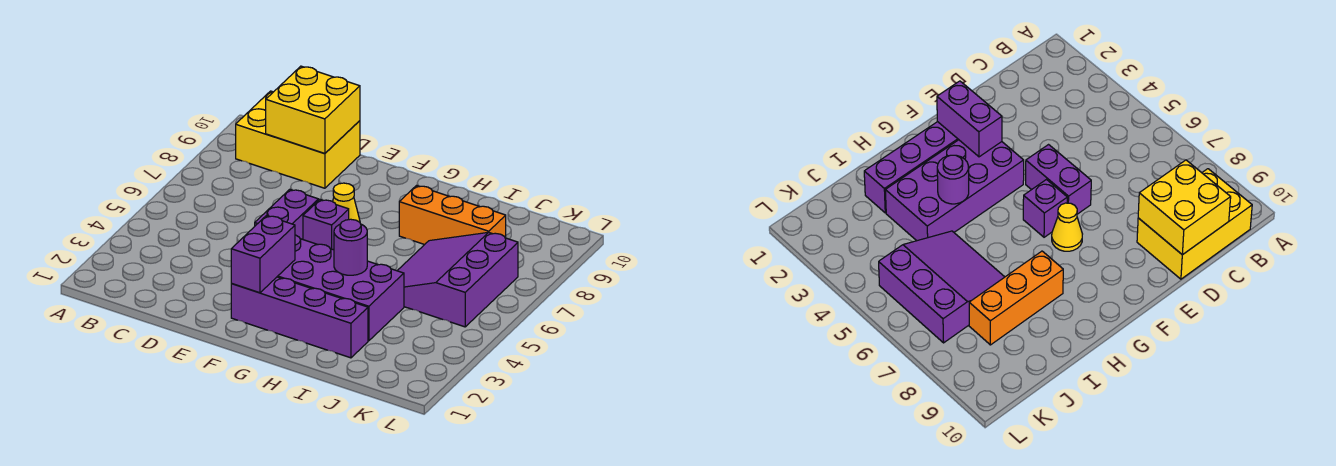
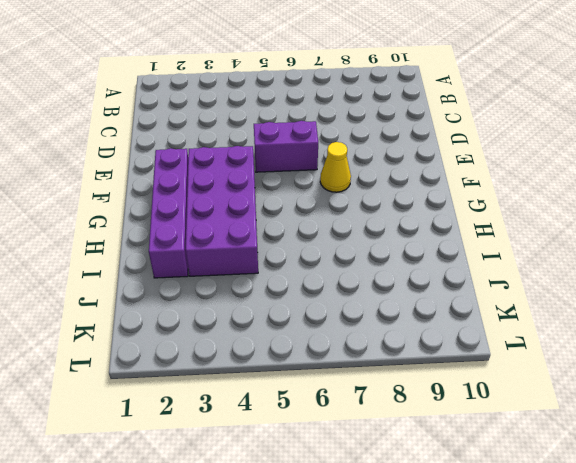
none -> yellow brick B9:D10 level 1
none -> purple brick F6 level 1

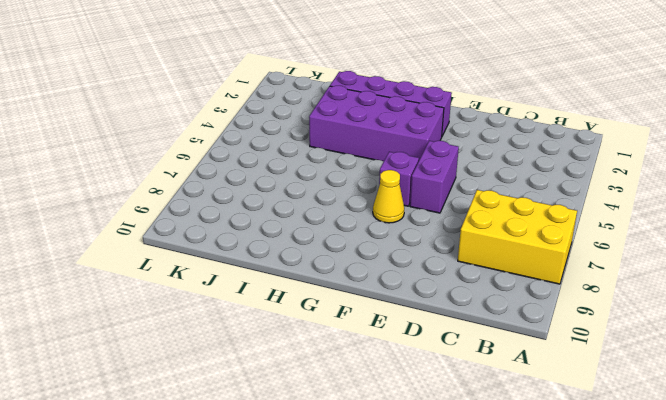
yellow brick A7:C8 level 1 -> yellow brick B9:D10 level 1
none -> orange brick H8:J8 level 1
none -> purple slope I5:K7 level 1 top K

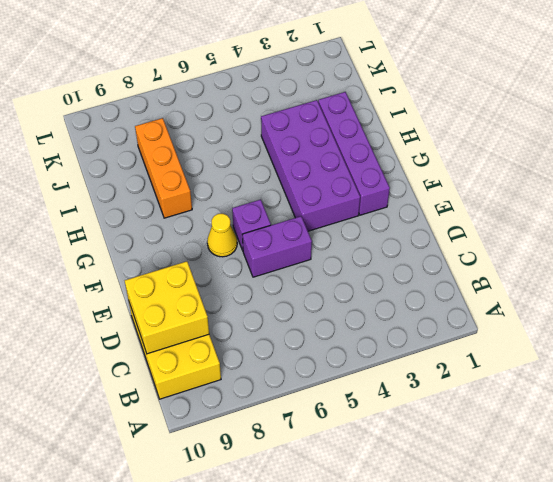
none -> purple slope I5:K7 level 1 top K
none -> purple brick F2:F3 level 2

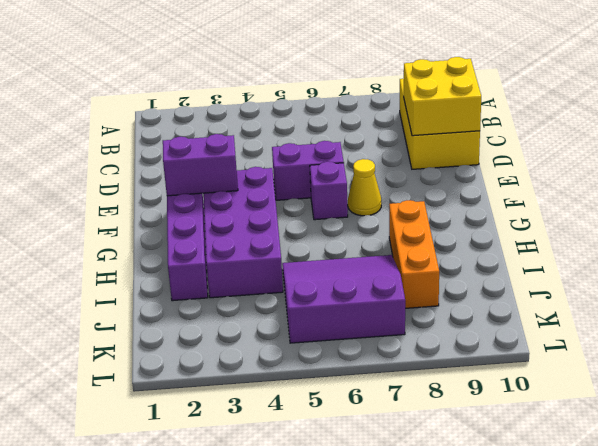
none -> purple round brick H4 level 2

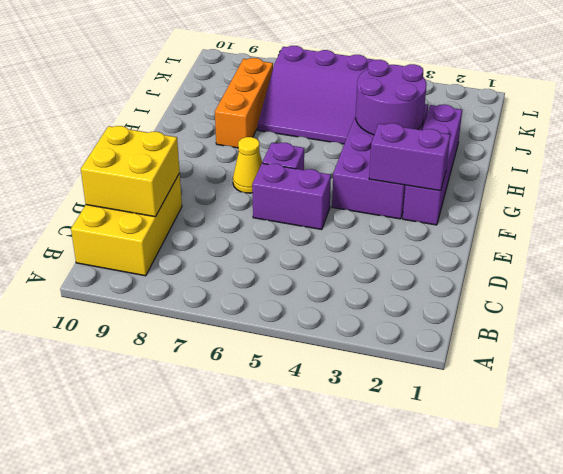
purple round brick H3:I4 level 2 -> purple round brick H4 level 2

